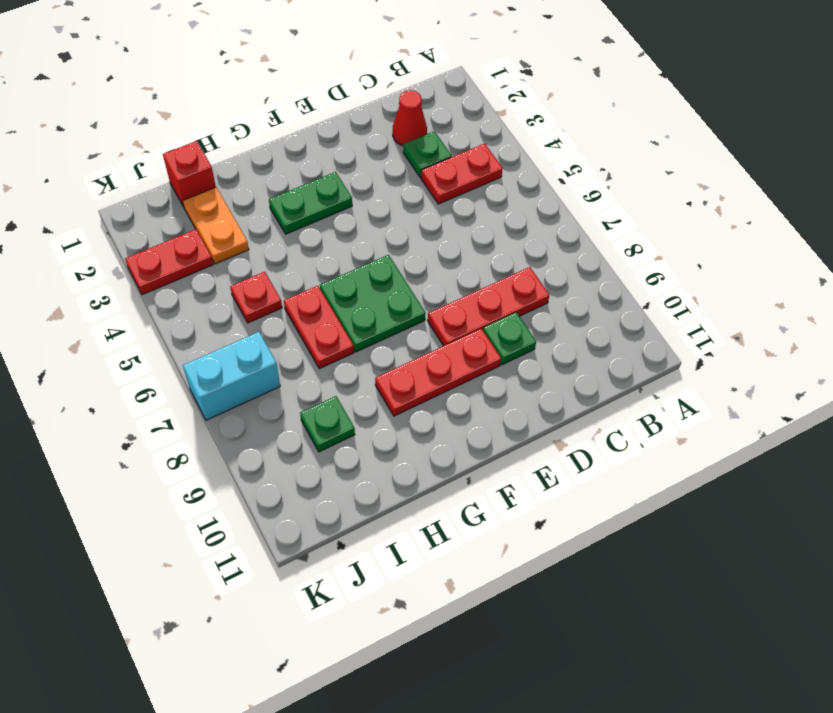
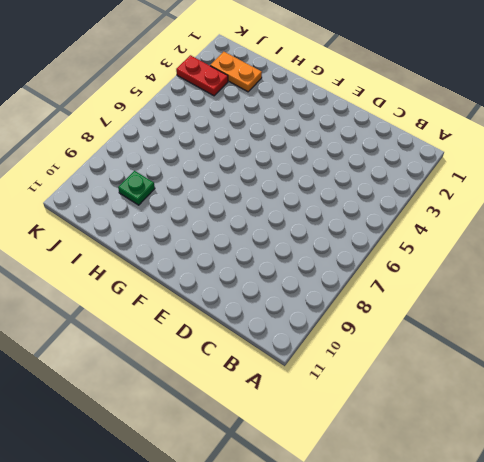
orange plate I2:J2 level 1 -> orange plate I2:I3 level 1
none -> red plate B4:C4 level 1
none -> red cone C2 level 1
none -> green plate C3 level 1

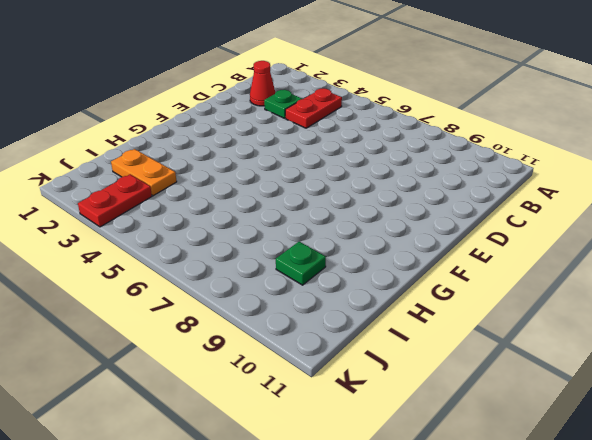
none -> red plate C8:E8 level 1
none -> green plate D9 level 1
none -> red plate E9:G9 level 1

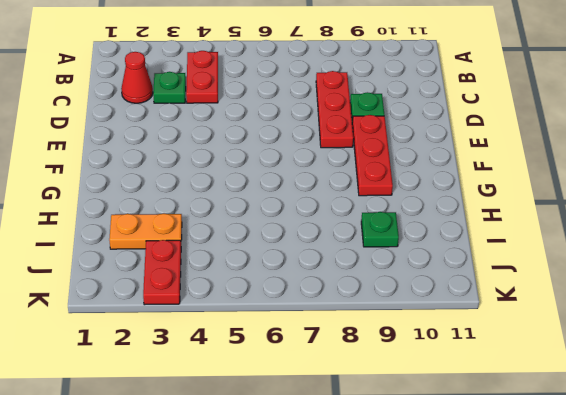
none -> green plate F3:G3 level 1
none -> green plate F6:G7 level 1
none -> red plate H6:H7 level 1

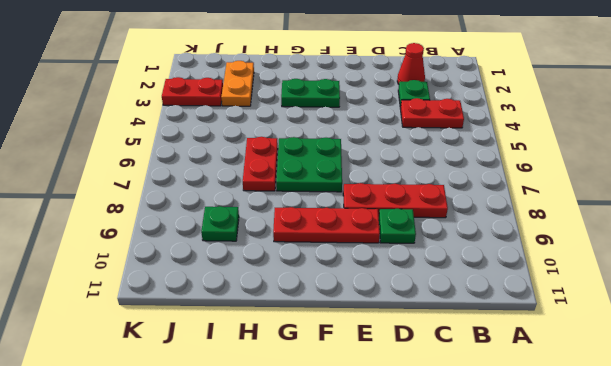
none -> red brick I1 level 1
none -> red plate I5 level 1
none -> cyan brick J7:K7 level 1

